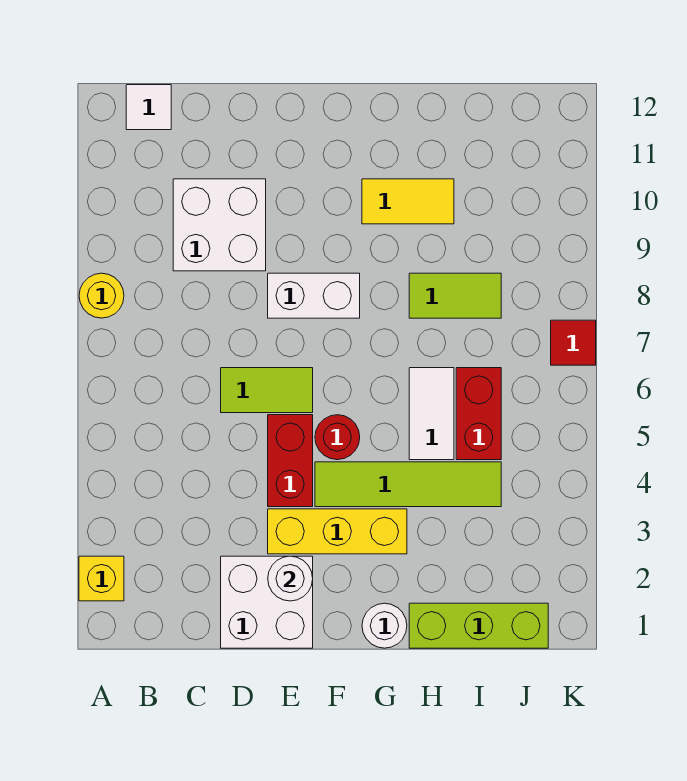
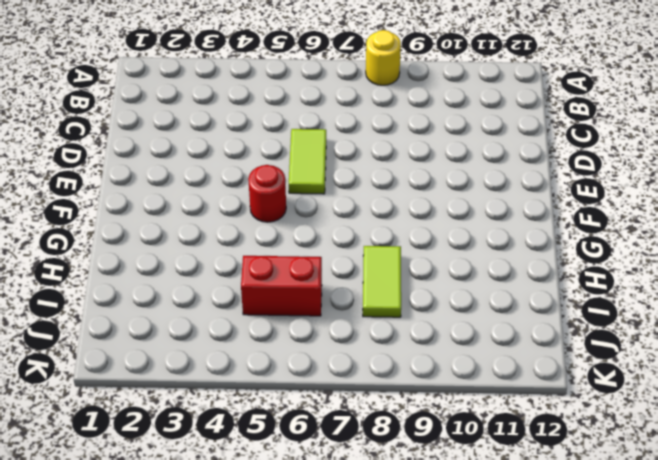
none -> yellow brick A2 level 1
none -> white tile B12 level 1
none -> white brick C9:D10 level 1

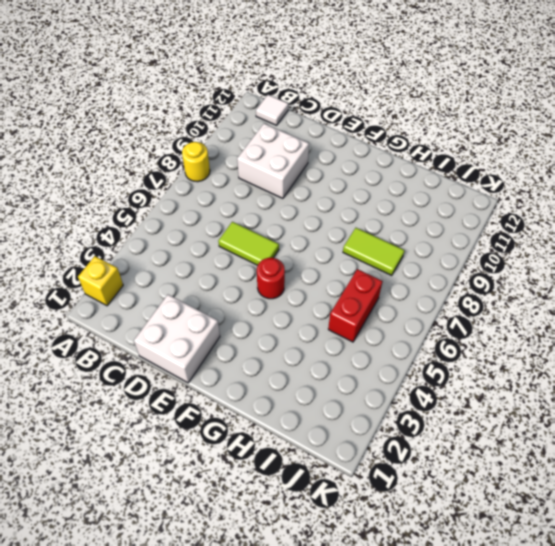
none -> yellow brick E3:G3 level 1
none -> red brick E4:E5 level 1
none -> white brick E8:F8 level 1

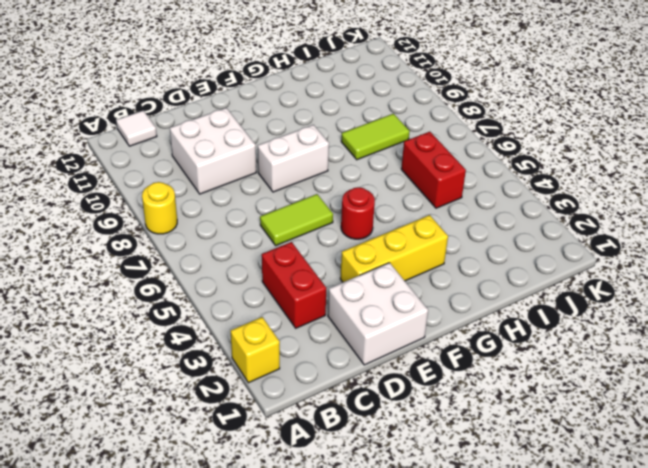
red brick C3:C4 level 1 -> red brick E4:E5 level 1
none -> lime tile F4:I4 level 1
none -> white round brick G1 level 1
none -> yellow tile G10:H10 level 1

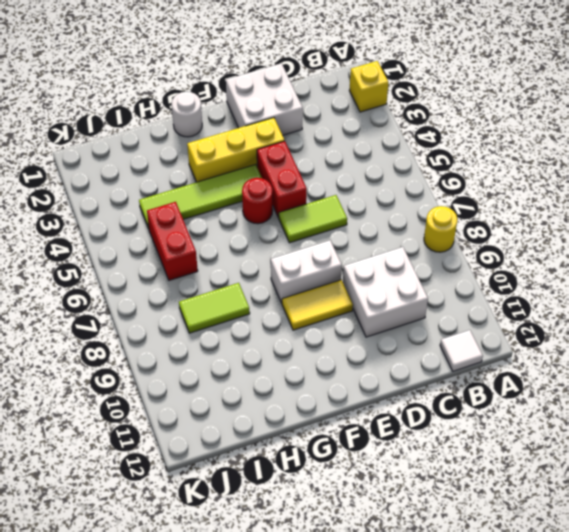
yellow tile E9:F9 level 1 -> yellow tile G10:H10 level 1
none -> lime brick H1:J1 level 1
none -> white tile H5:H6 level 1
none -> red tile K7 level 1

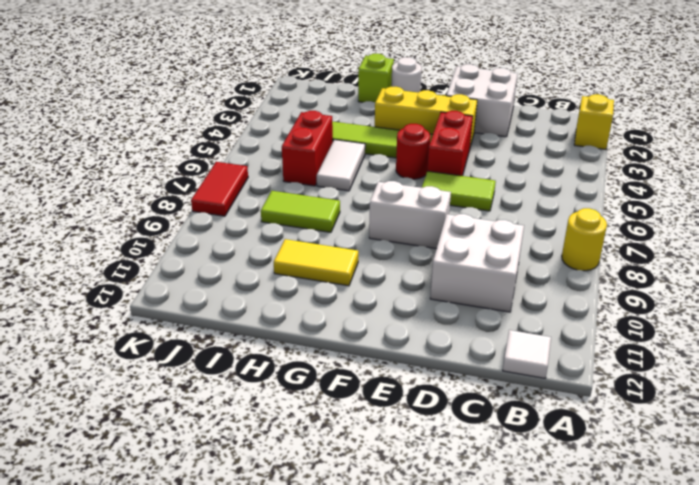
lime brick H1 level 1 -> lime brick H1:J1 level 1
red tile K7:K8 level 1 -> red tile K7 level 1
none -> white round brick E2 level 2

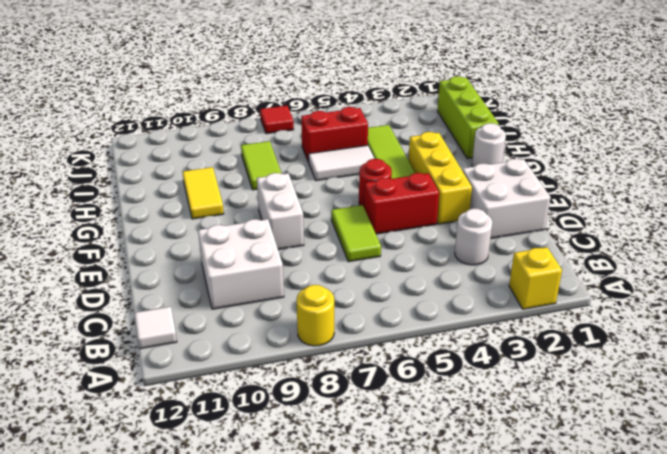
white round brick C3 level 1 -> white round brick E2 level 2

